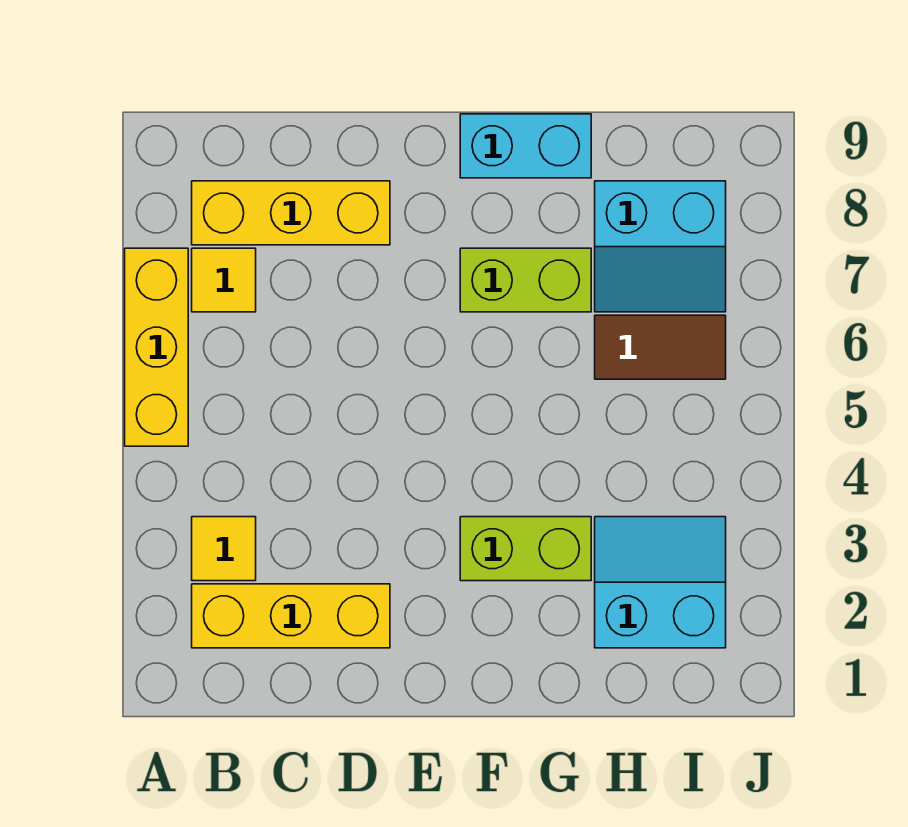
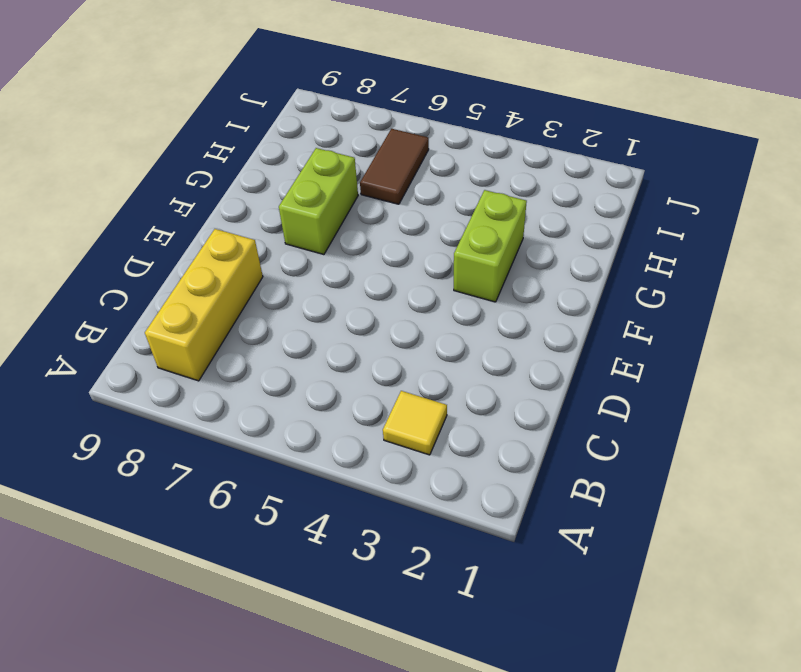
none -> yellow brick A5:A7 level 1
none -> yellow brick B2:D2 level 1

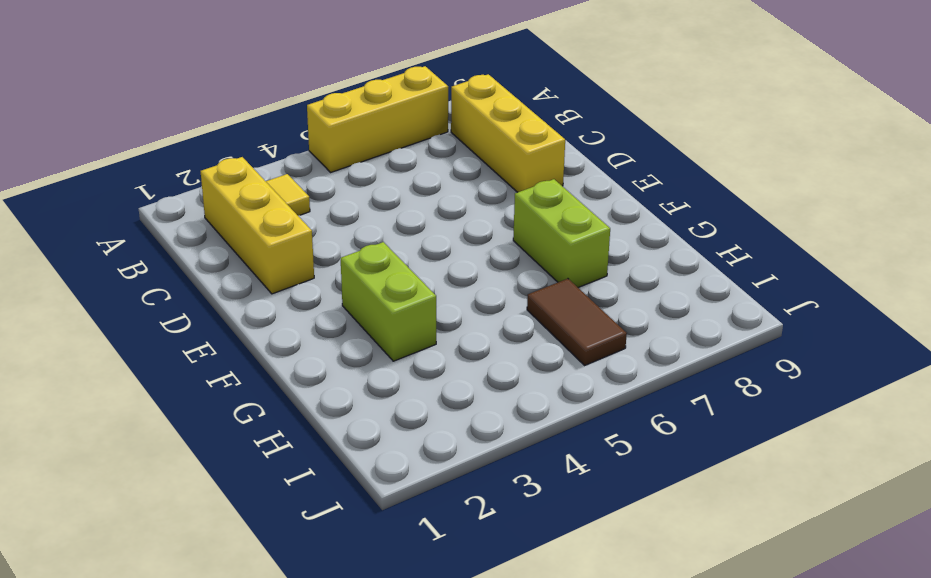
none -> yellow tile B7 level 1
none -> cyan brick F9:G9 level 1

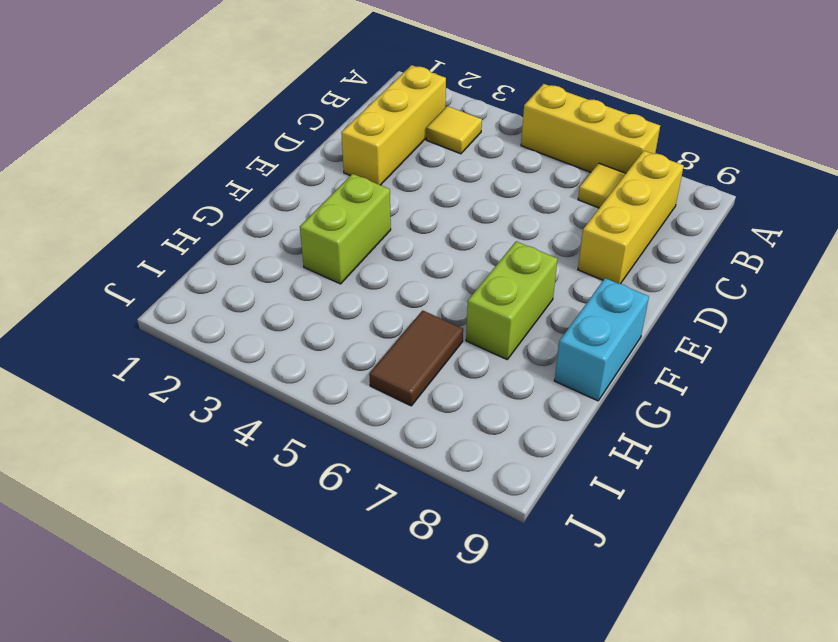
none -> cyan slope H2:I3 level 1 top 2
none -> cyan slope H7:I8 level 1 top 8

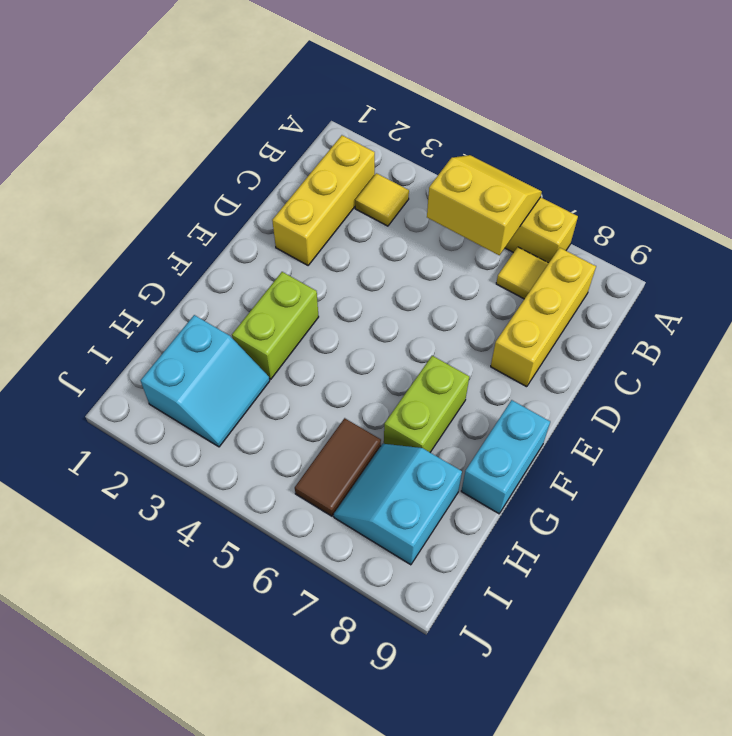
yellow slope A5:B6 level 2 top B -> none

